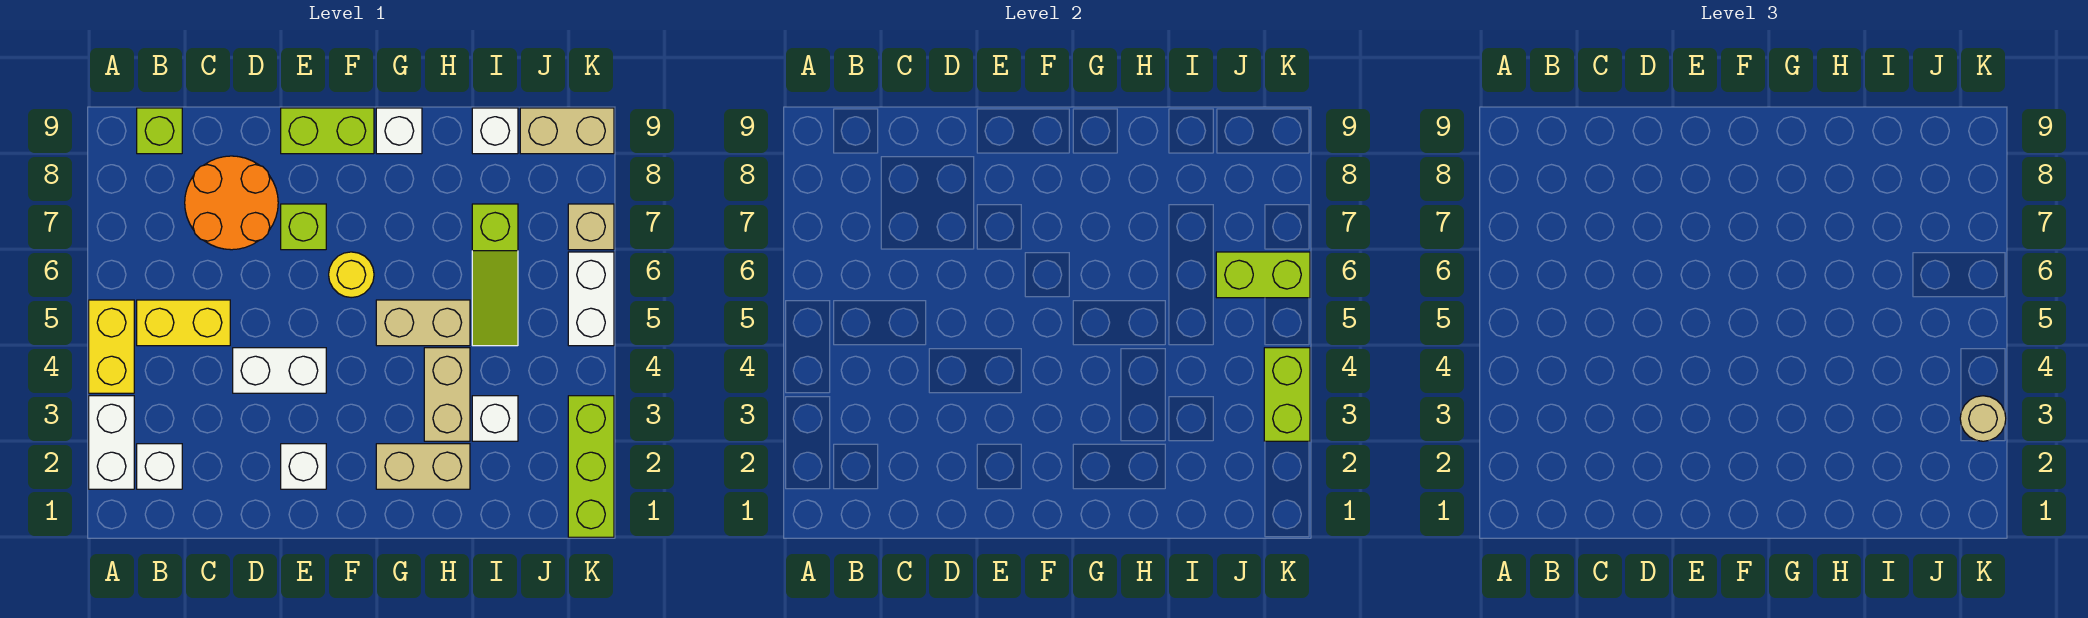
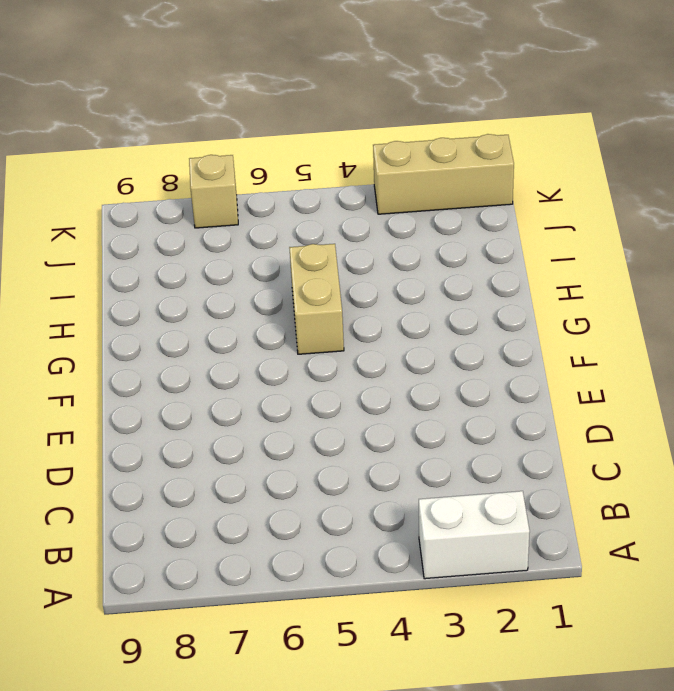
tan brick K1:K3 level 1 -> lime brick K1:K3 level 1
none -> yellow brick A4:A5 level 1
none -> white brick B2 level 1
none -> yellow brick B5:C5 level 1

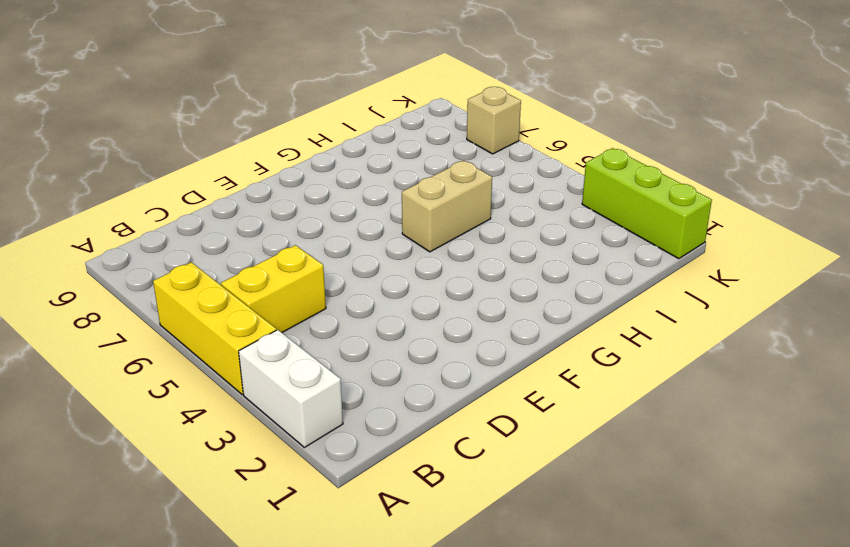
yellow brick A4:A6 level 1 -> yellow brick A4:A5 level 1
none -> white brick B2 level 1
none -> lime brick B9 level 1
none -> orange round brick C7:D8 level 1

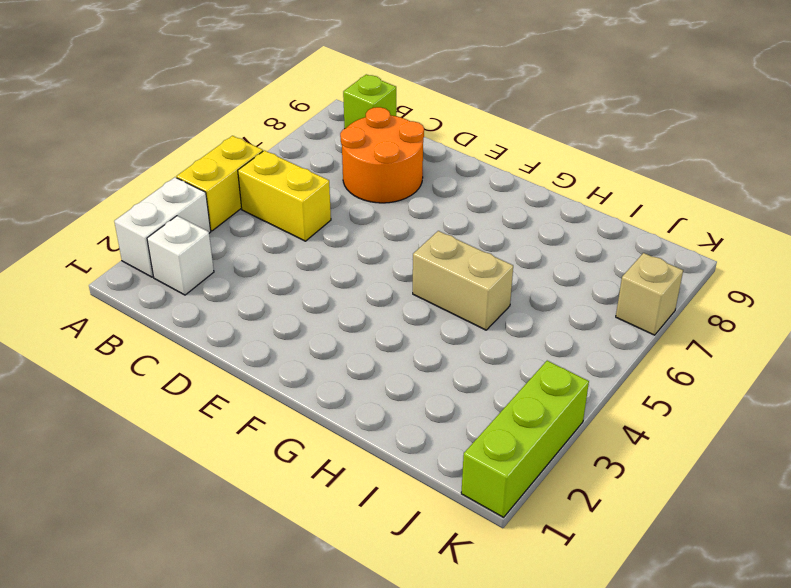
none -> white brick D4:E4 level 1
none -> white brick E2 level 1
none -> lime brick E7 level 1

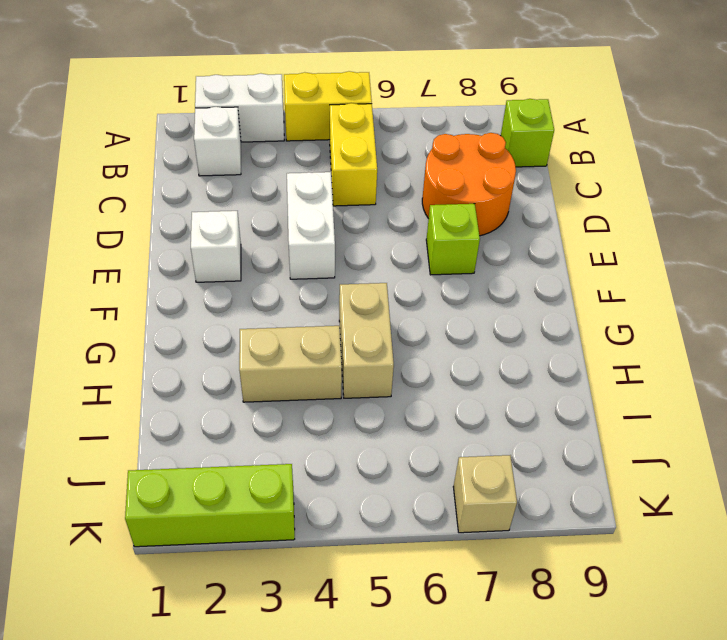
none -> lime brick E9:F9 level 1
none -> yellow round brick F6 level 1
none -> tan brick G2:H2 level 1

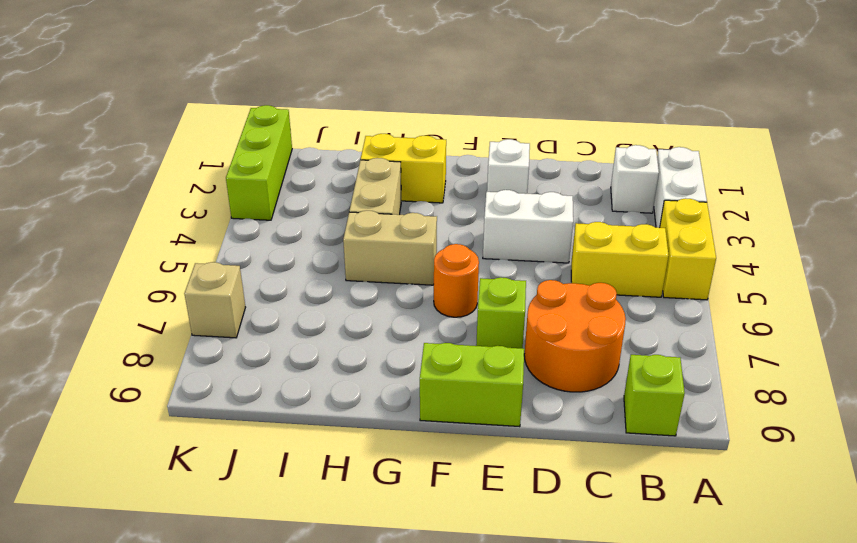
orange round brick F6 level 1 -> yellow round brick F6 level 1
yellow brick G2:H2 level 1 -> tan brick G2:H2 level 1
none -> white brick G9 level 1
none -> white brick I3 level 1
none -> lime slope I5:I7 level 1 top 7

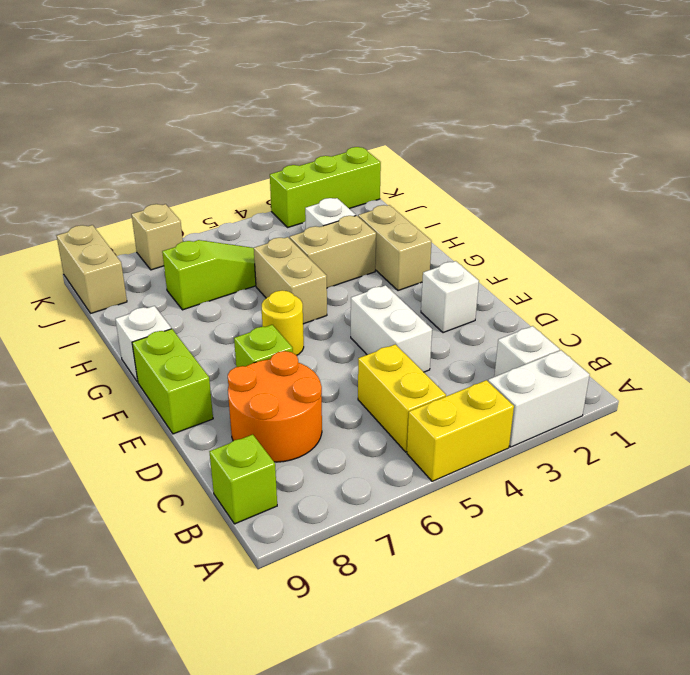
none -> white brick I9 level 1
none -> white brick K5:K6 level 1
none -> lime brick J6:K6 level 2

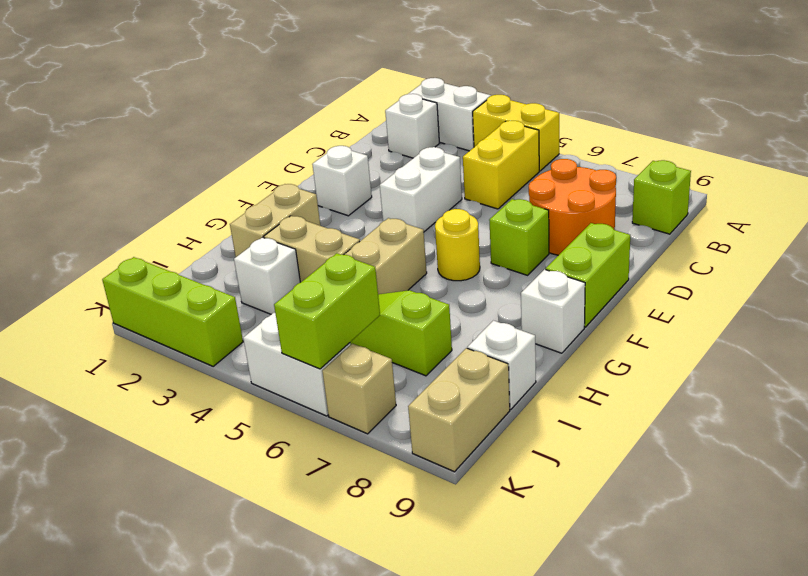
none -> lime brick K3:K4 level 2
none -> tan round brick K3 level 3

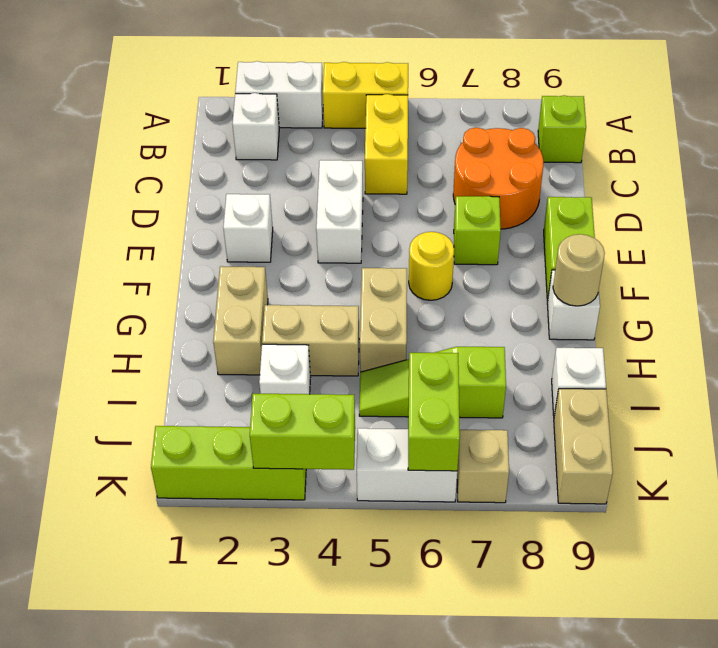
tan round brick G9 level 2 -> tan round brick K3 level 3

